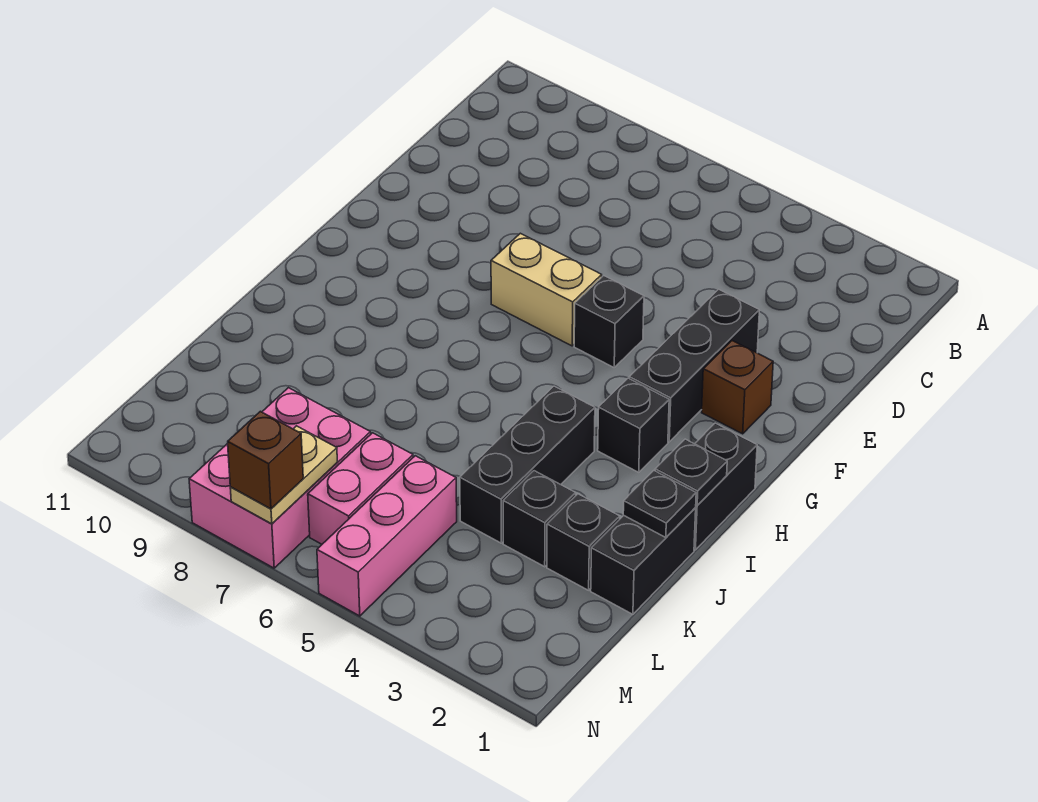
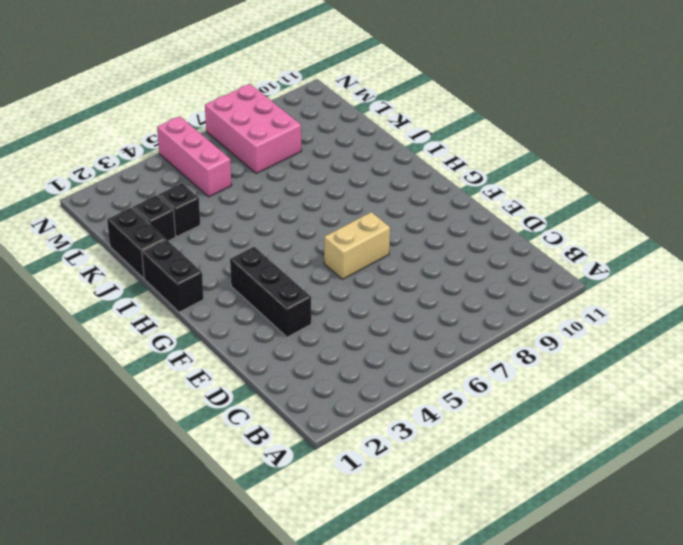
none -> brown brick F2 level 1
none -> black brick F5 level 1
none -> black brick H3 level 1

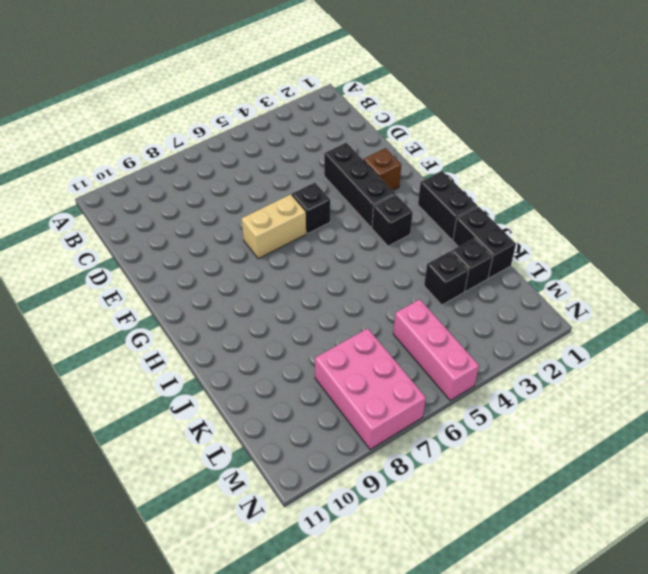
none -> black brick I4:K4 level 1
none -> pink brick L6:M6 level 1
none -> black plate I1 level 2

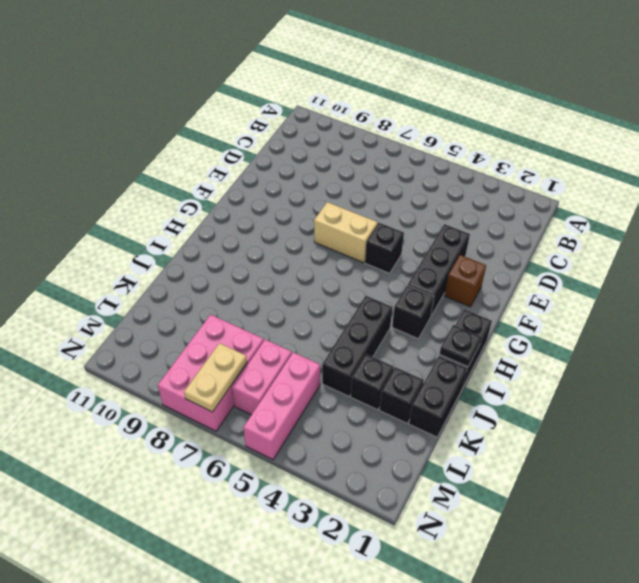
none -> black plate J1 level 2
none -> brown brick N7 level 3

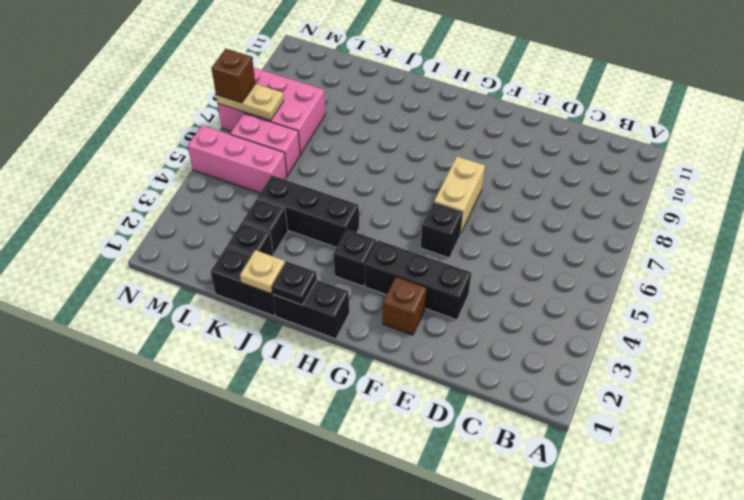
tan plate J1 level 2 -> black plate J1 level 2

